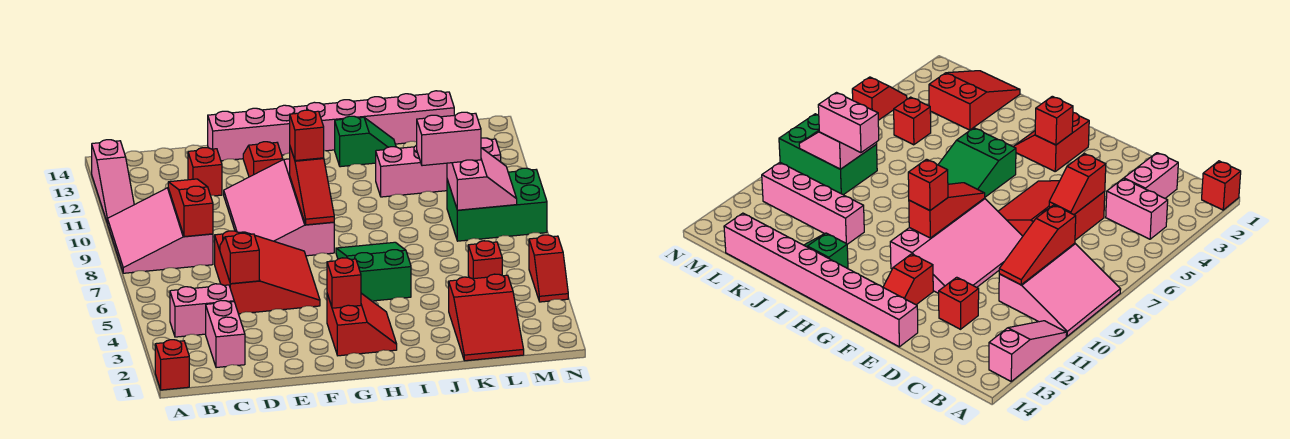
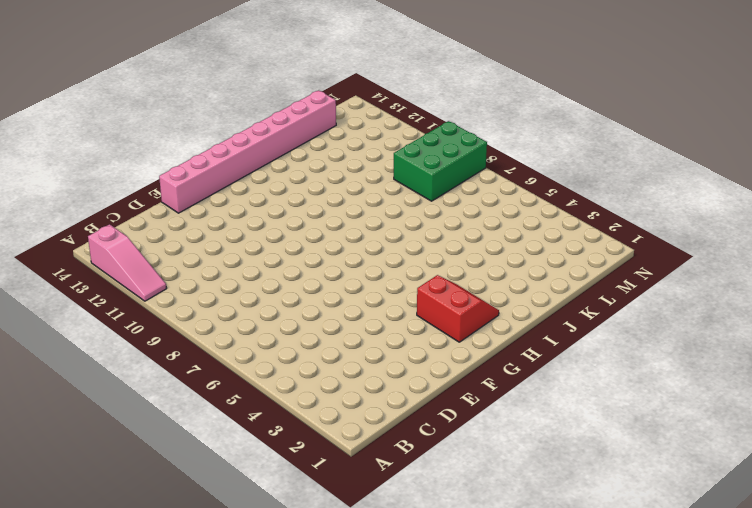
none -> red brick A1 level 1
none -> pink slope A8:C10 level 1 top C
none -> pink brick B4:C4 level 1

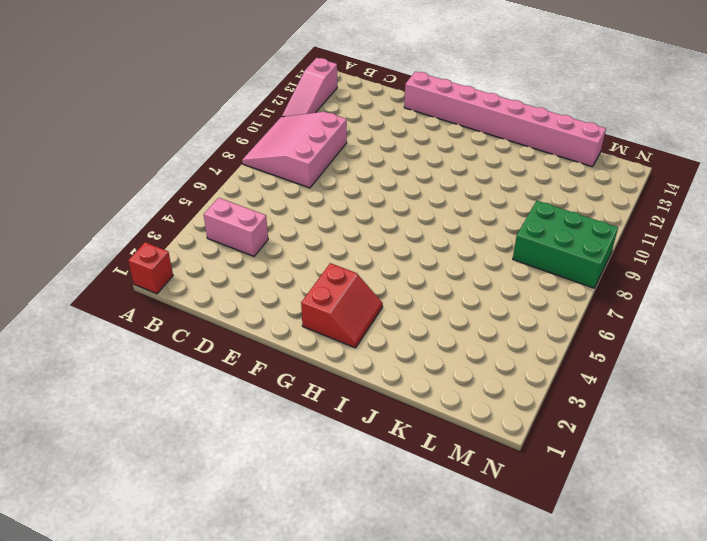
none -> pink brick C2:C3 level 1
none -> red slope D5:F7 level 1 top D
none -> red brick D12 level 1

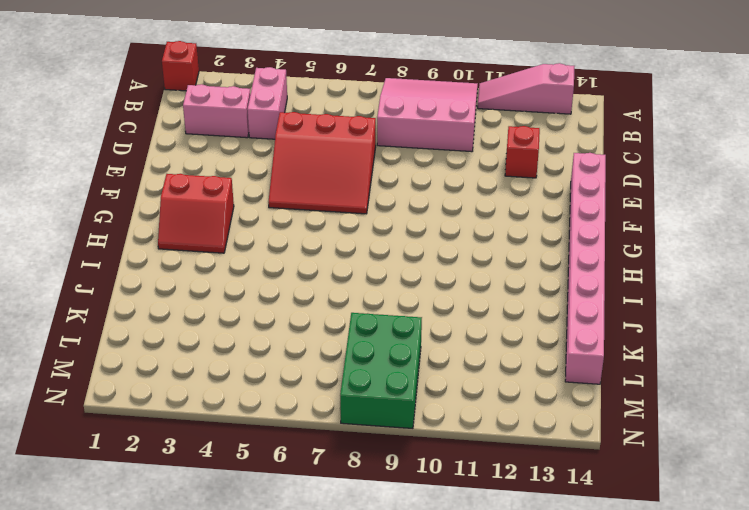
none -> pink slope E8:G11 level 1 top G
none -> red slope F12:F13 level 1 top 12
none -> green slope H5:I7 level 1 top 5

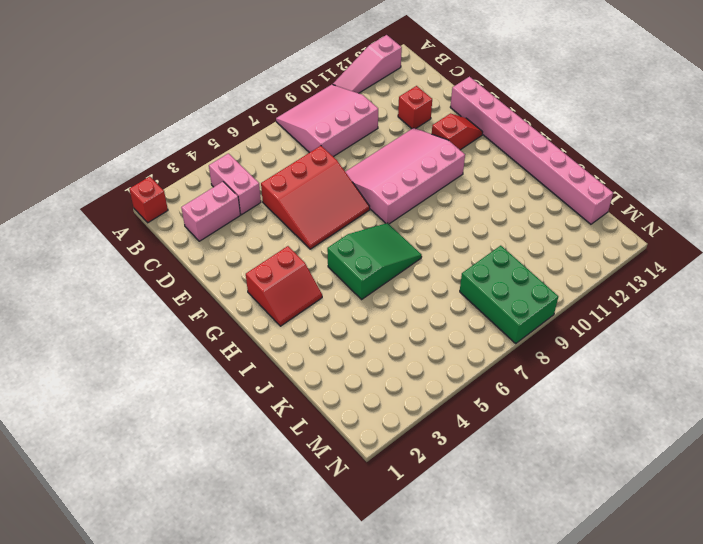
none -> green slope I13:J13 level 1 top I
none -> pink brick J11:M11 level 1
none -> red slope K1:L3 level 1 top 3

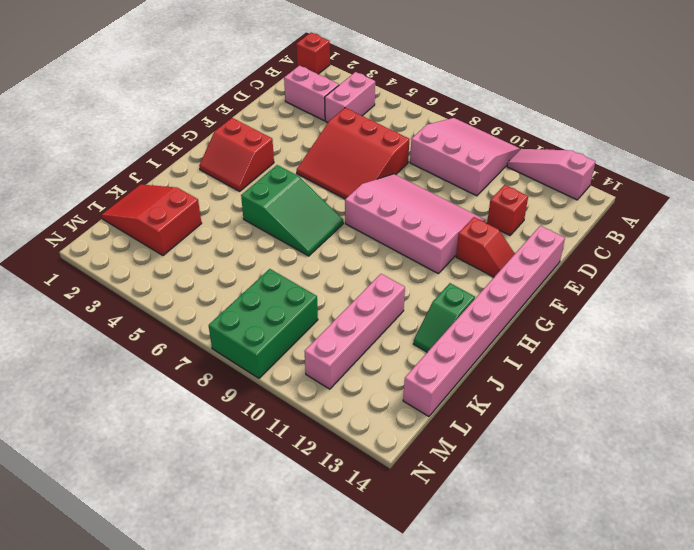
none -> red brick L5 level 1
none -> red slope N4:N5 level 1 top 5
none -> red slope C8:C10 level 2 top 8

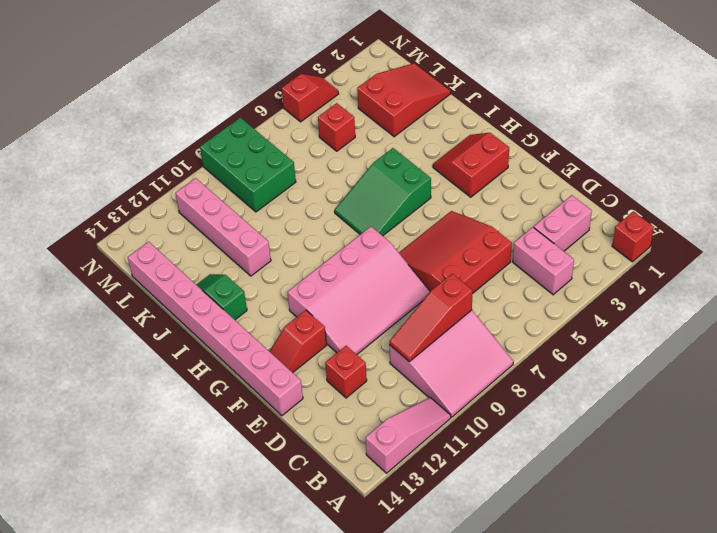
none -> red slope D5:D6 level 2 top 5
none -> red brick G3 level 2
none -> red slope G8:G10 level 2 top 10

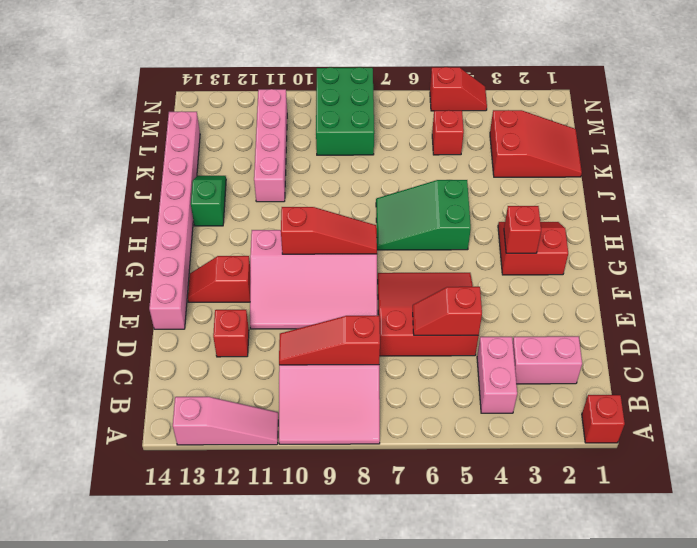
none -> pink slope L8:M9 level 2 top L
none -> red brick G10 level 3
none -> pink brick K9:L9 level 3

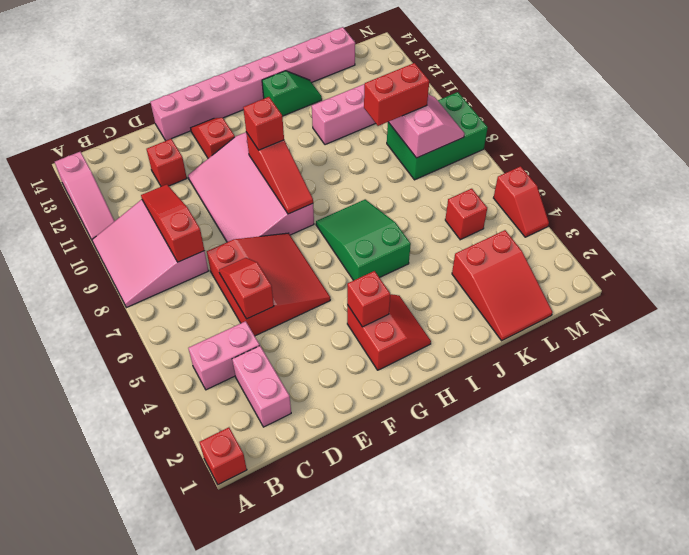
red brick K9:L9 level 3 -> pink brick K9:L9 level 3

